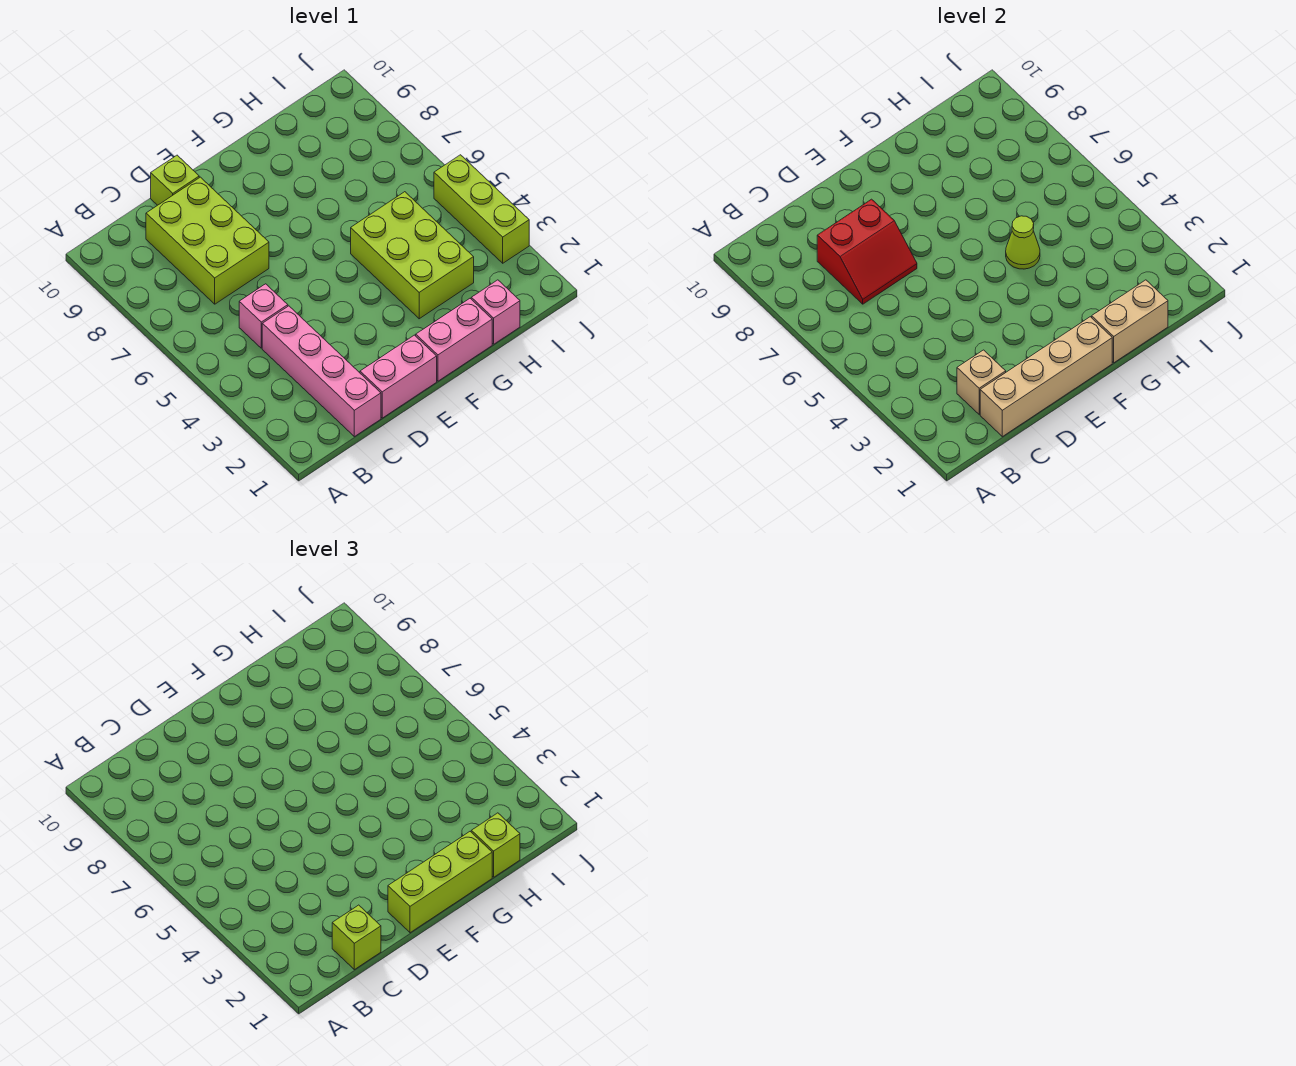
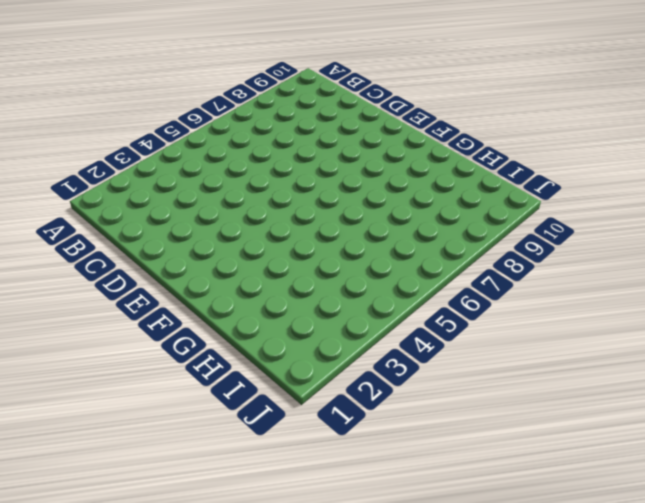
none -> pink brick C1:C4 level 1
none -> pink brick C5 level 1
none -> lime brick C7:D9 level 1

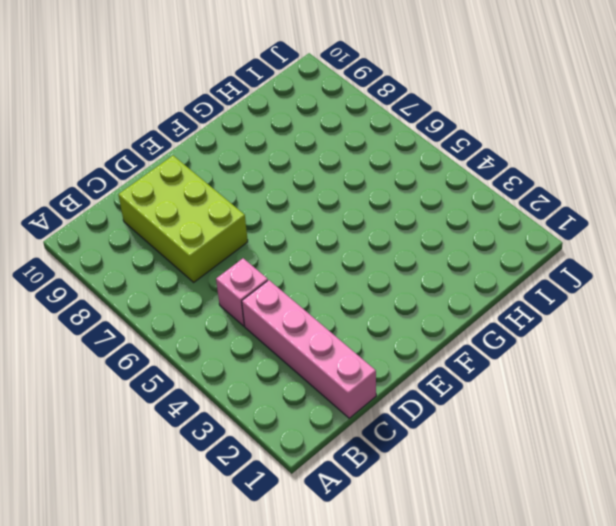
none -> pink brick D1:E1 level 1
none -> lime brick D10 level 1
none -> pink brick F1:G1 level 1

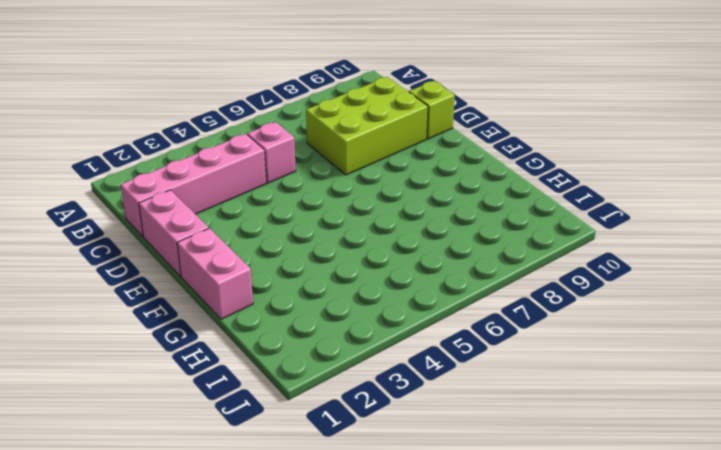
none -> lime brick G3:H5 level 1
none -> pink brick H1 level 1
none -> lime brick J3:J5 level 1

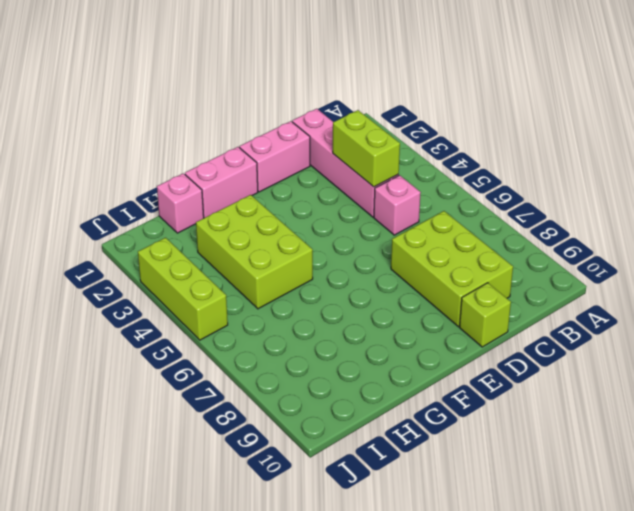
lime brick C3:C4 level 2 -> none
none -> tan brick C1:F1 level 2
none -> tan brick C2 level 2
none -> red slope C7:D8 level 2 top 8

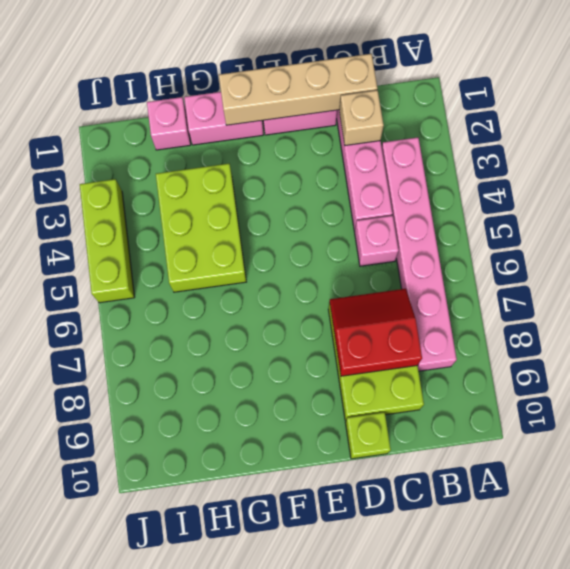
pink brick B3:B8 level 1 -> none
none -> tan brick G1:H1 level 2
none -> lime cone G5 level 2
none -> lime brick C1 level 3

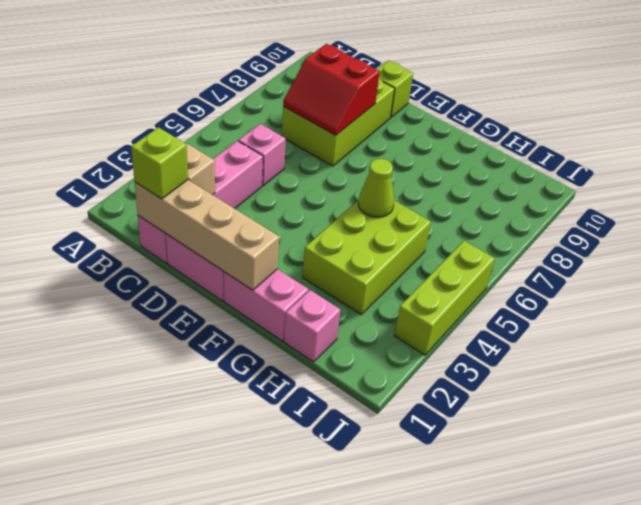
none -> tan brick G1:H1 level 2
none -> lime brick E1:G1 level 3
none -> lime brick H1 level 3

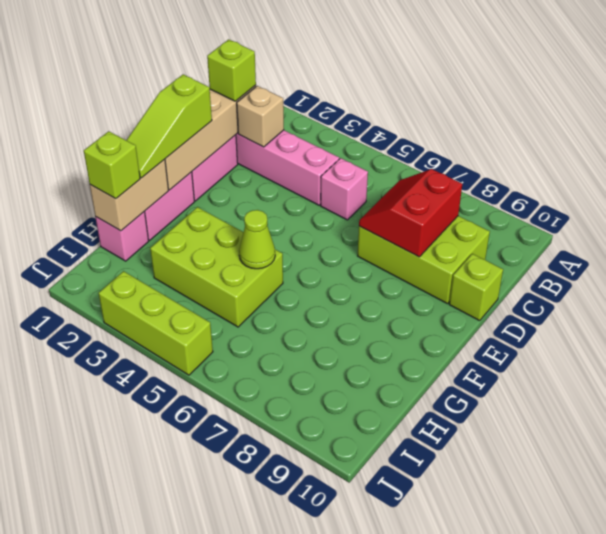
lime slope E1:G1 level 3 top E -> lime brick E1:G1 level 3

